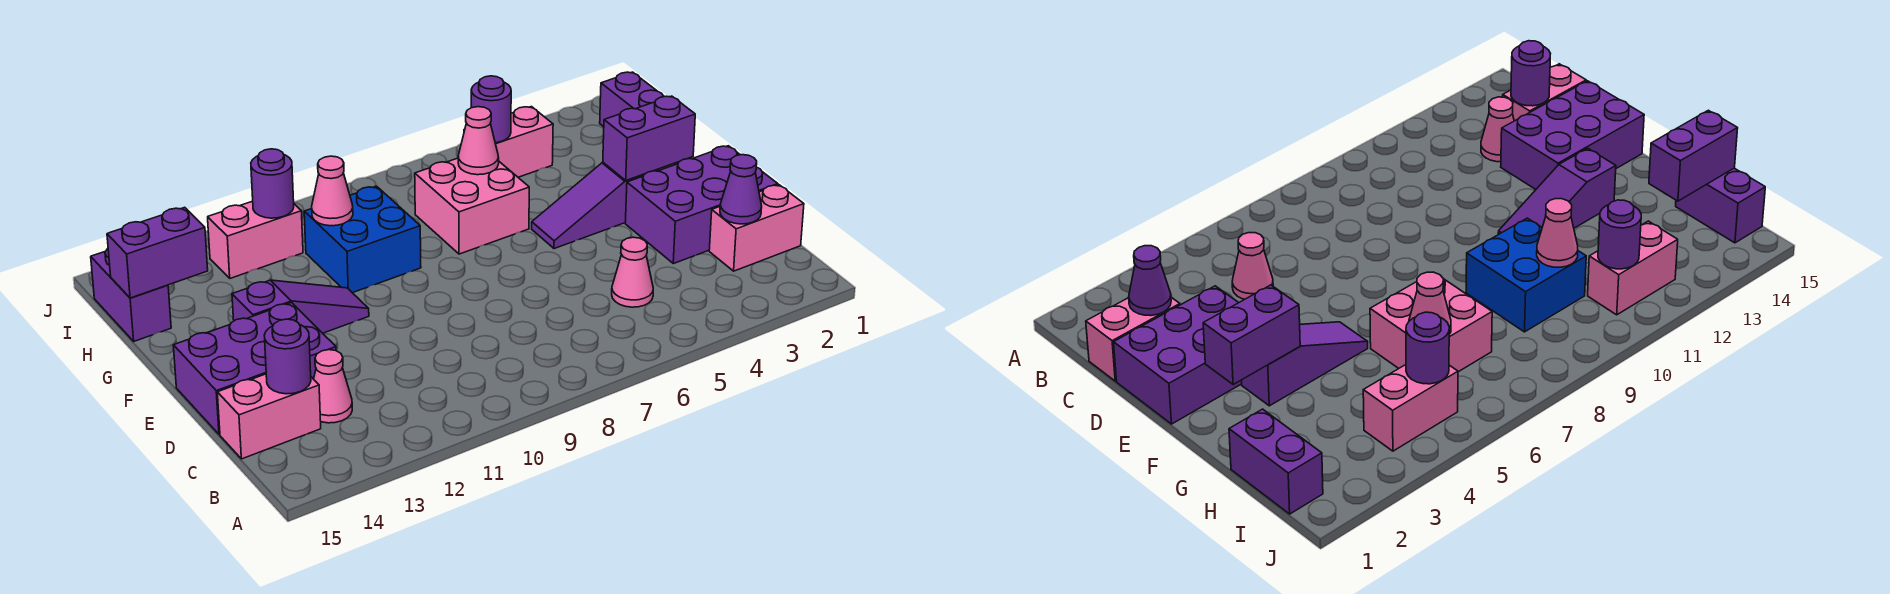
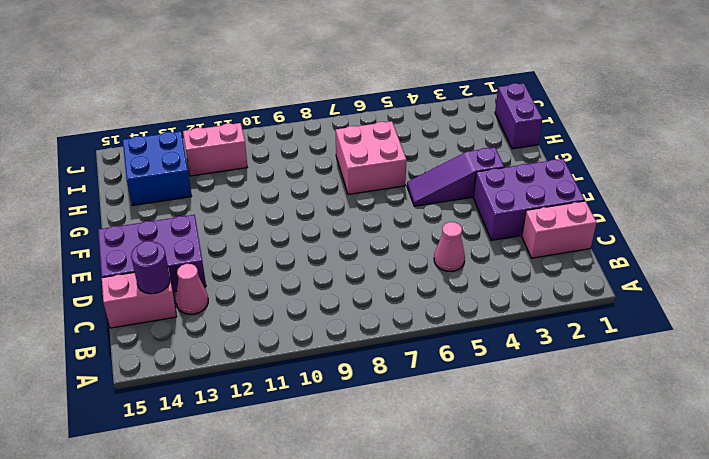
blue brick H13:I14 level 1 -> blue brick G9:H10 level 1
none -> purple slope F11:F13 level 1 top 13
none -> purple brick H15:I15 level 1
none -> pink brick I4:I5 level 1

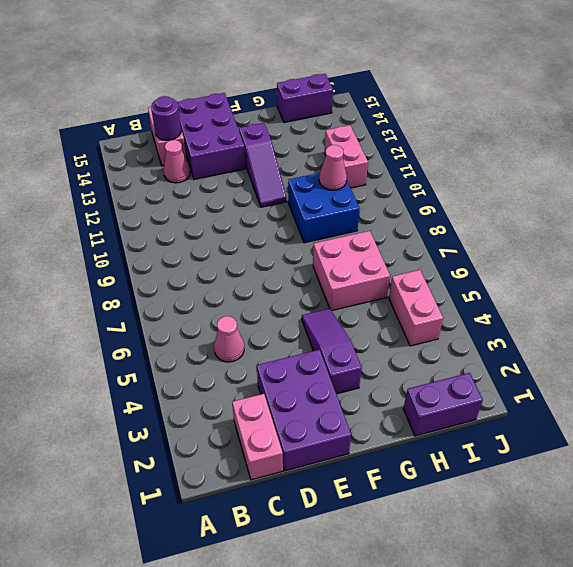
none -> purple cone C2 level 2
none -> purple brick F2:F3 level 2
none -> pink cone H6 level 2

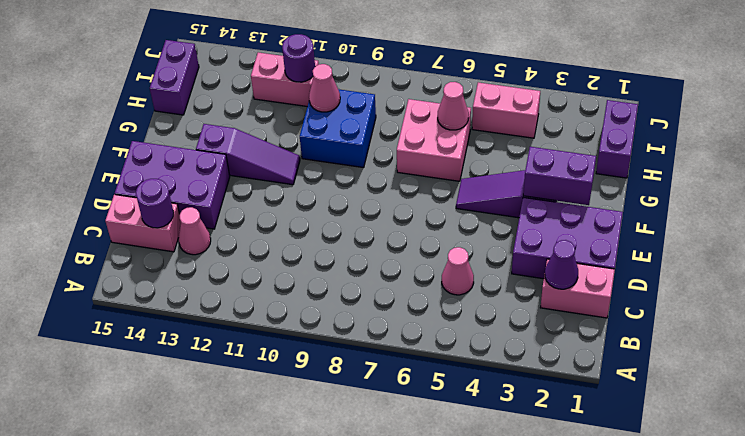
none -> purple brick H14:H15 level 2
none -> purple round brick I5 level 2

